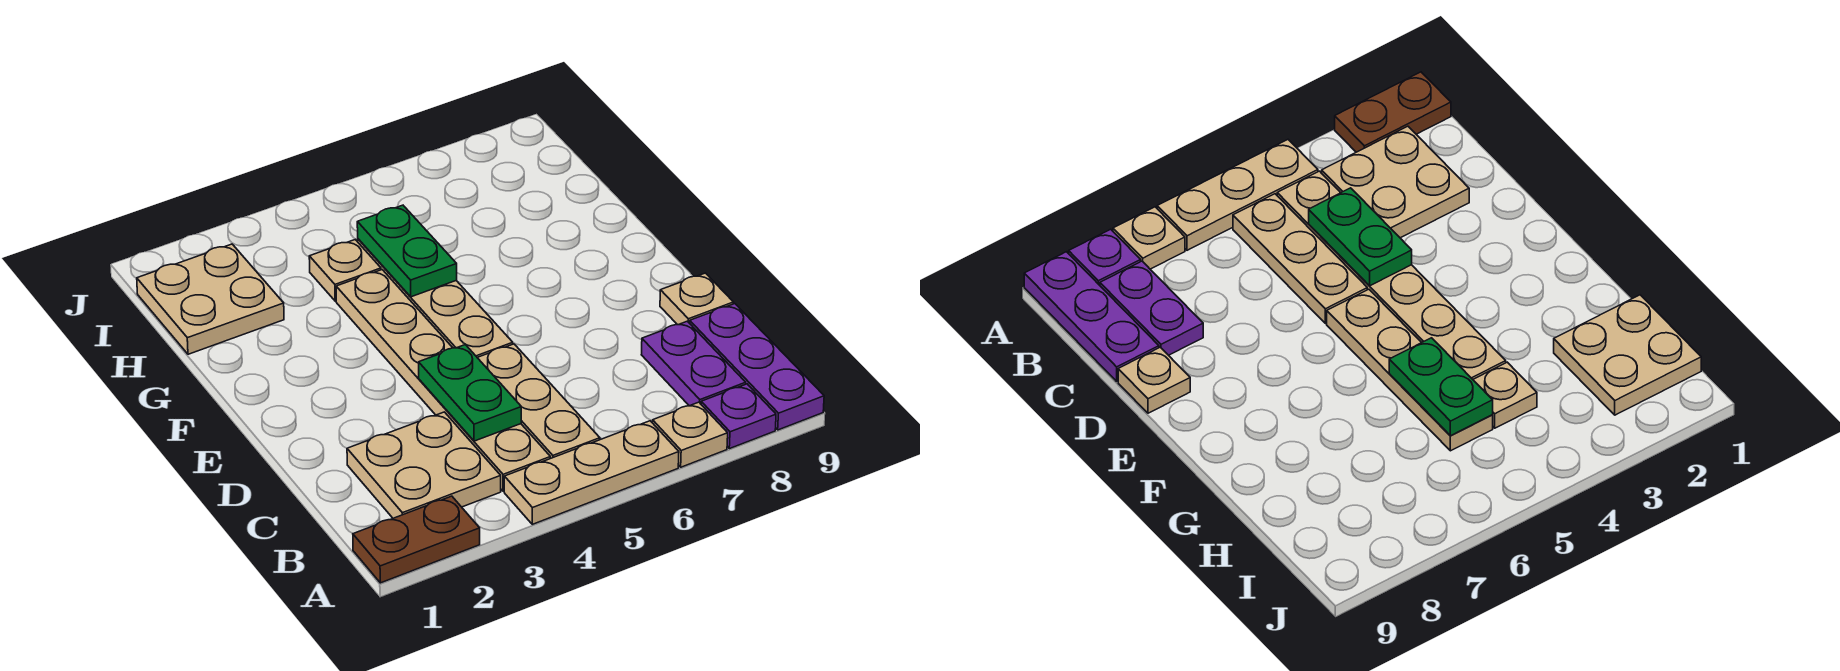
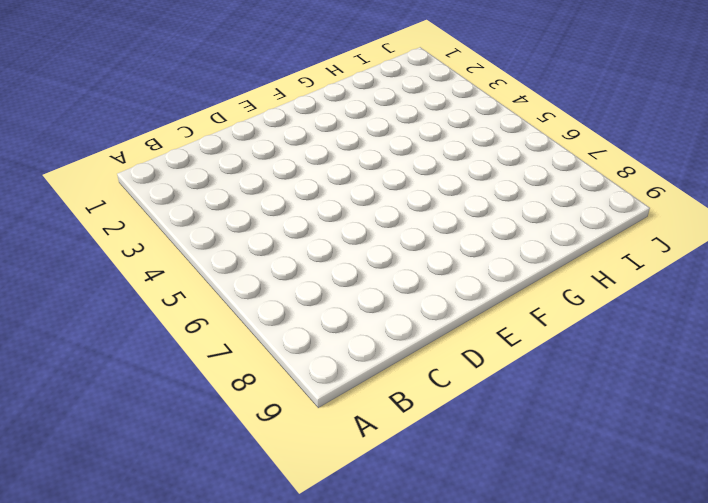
none -> brown plate A1:A2 level 1
none -> tan plate A4:A6 level 1
none -> tan plate A7 level 1

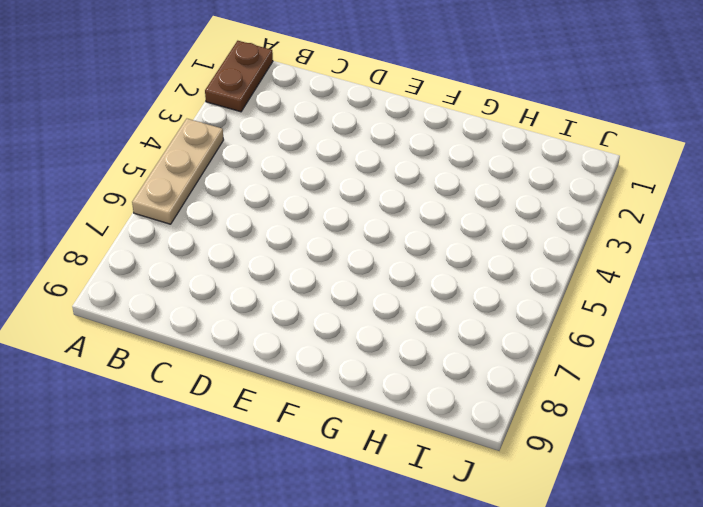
none -> tan plate A7 level 1
none -> purple plate A8 level 1
none -> purple plate A9:C9 level 1

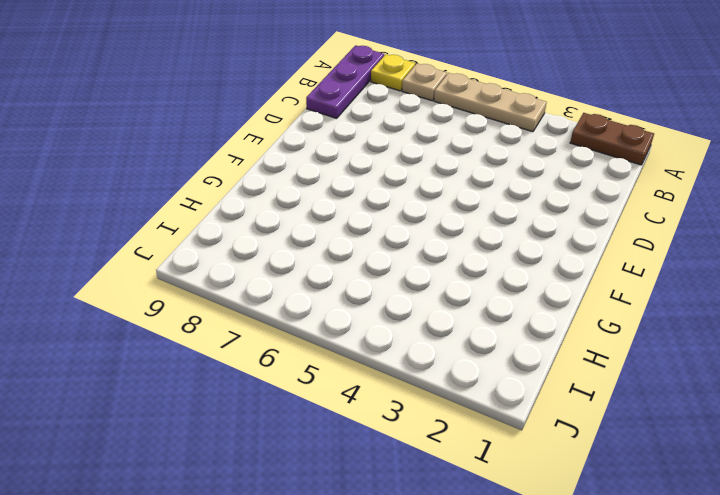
yellow plate A8 level 1 -> purple plate A8 level 1
none -> tan plate B2:C3 level 1
none -> tan plate B4:G4 level 1
none -> tan plate B5:D5 level 1

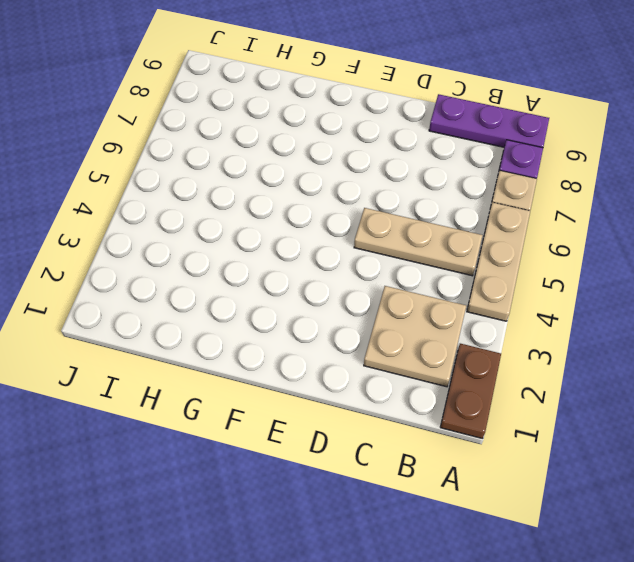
none -> tan plate B4:G4 level 1
none -> purple plate B8:C8 level 1
none -> tan plate D9 level 1

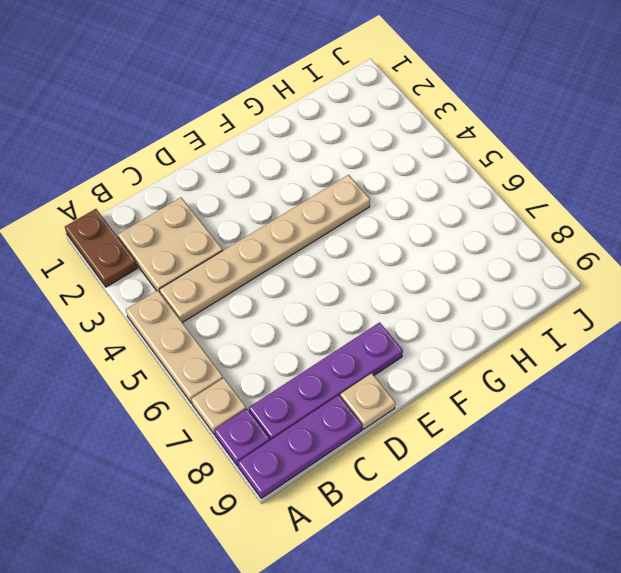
purple plate B8:E8 level 1 -> purple plate B8:C8 level 1
none -> tan plate B5:D5 level 1
none -> tan plate E5:H5 level 1
none -> tan plate H1:I2 level 1

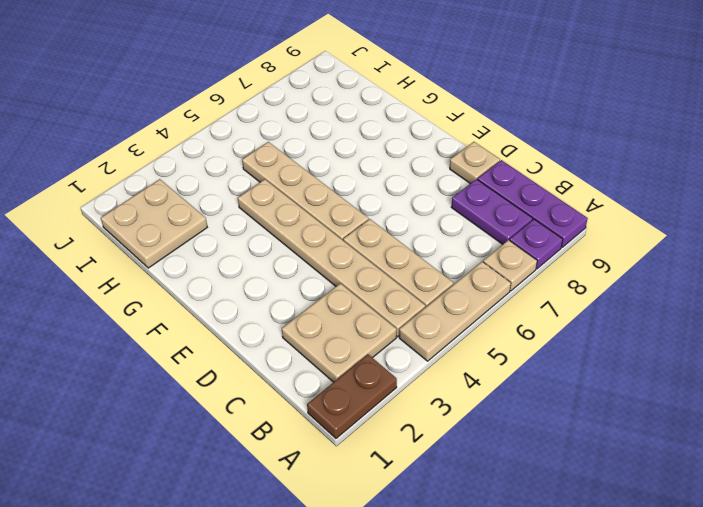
none -> tan plate H4 level 1
none -> green plate C4:D4 level 2
none -> green plate G5:H5 level 2

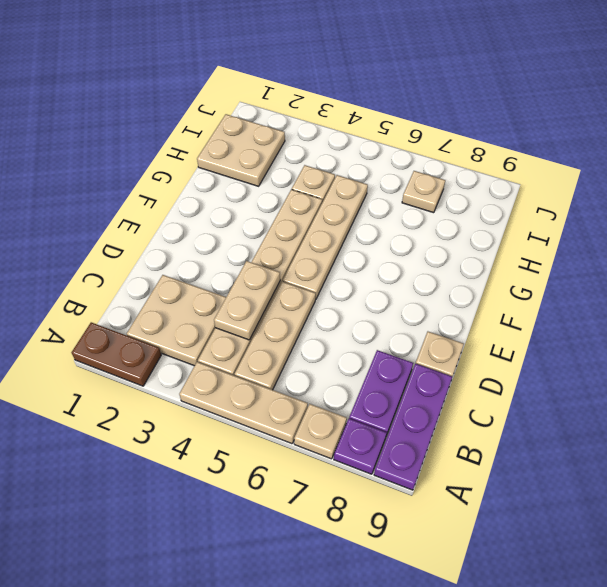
tan plate C4:D4 level 2 -> green plate C4:D4 level 2
tan plate I7 level 1 -> none
none -> green plate G5:H5 level 2

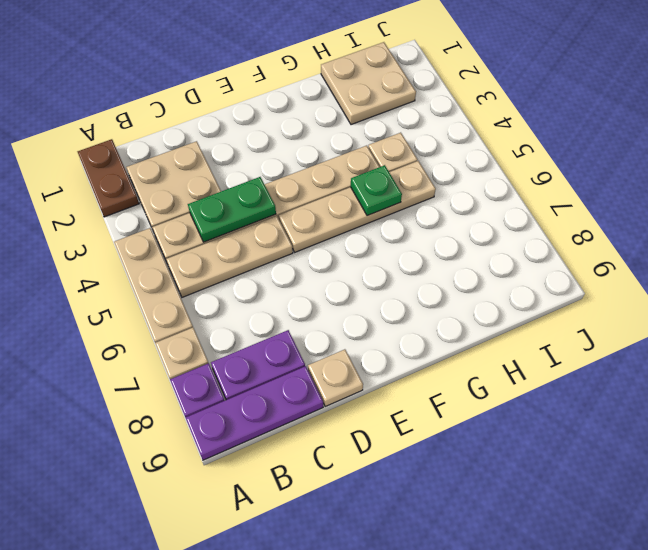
green plate G5 level 2 -> green plate G5:H5 level 2

